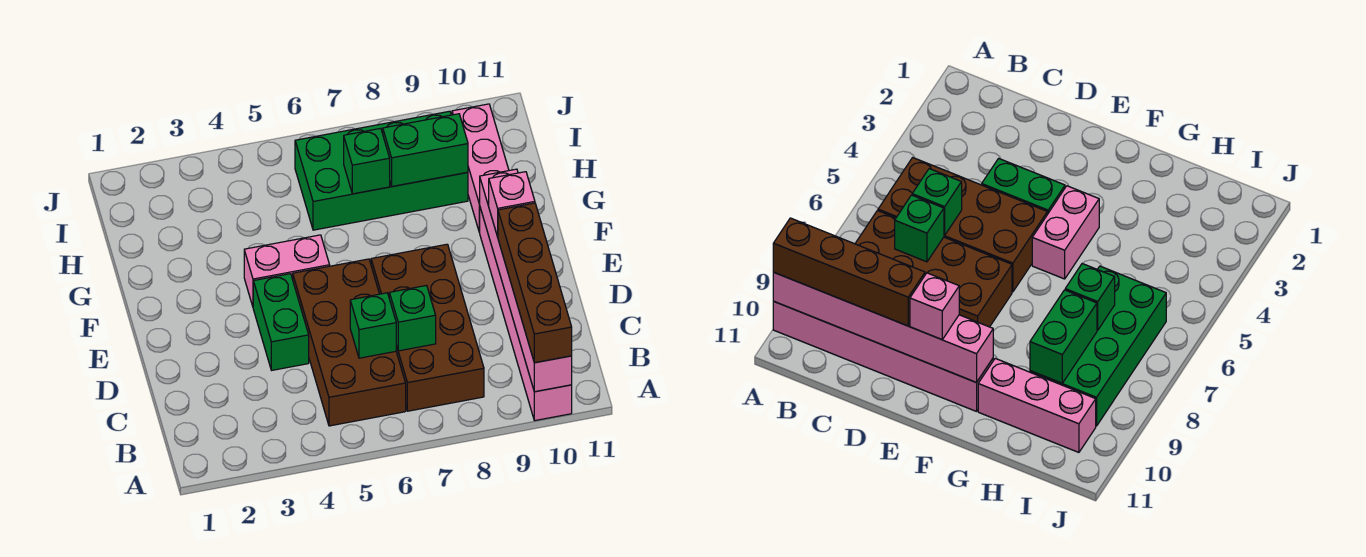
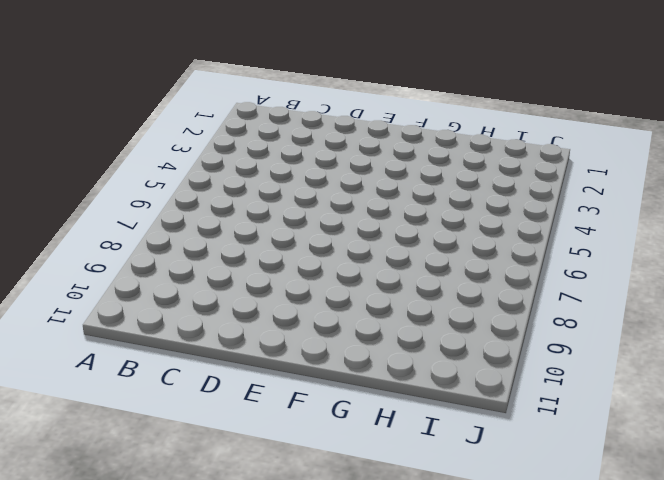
none -> pink brick A10:F10 level 1
none -> brown brick B5:E6 level 1
none -> brown brick B7:E8 level 1

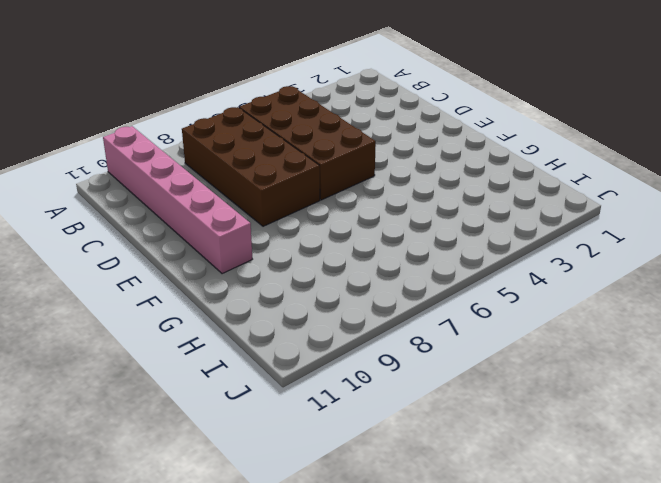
none -> green brick D4:E4 level 1
none -> pink brick F4:F5 level 1
none -> pink brick G10:I10 level 1

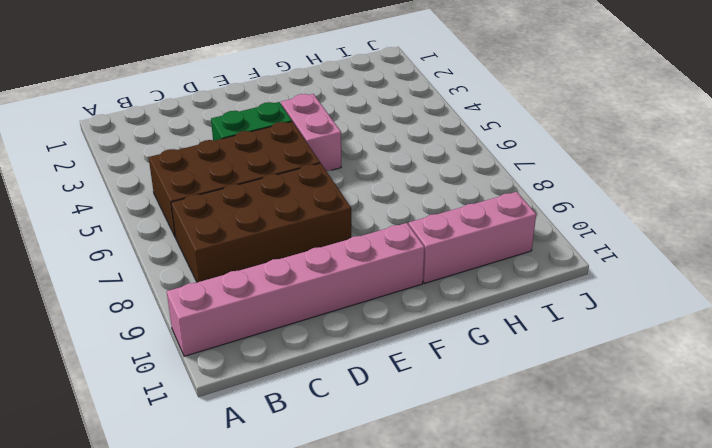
none -> green brick H6:I9 level 1
none -> pink brick A10:F10 level 2
none -> green brick C6 level 2

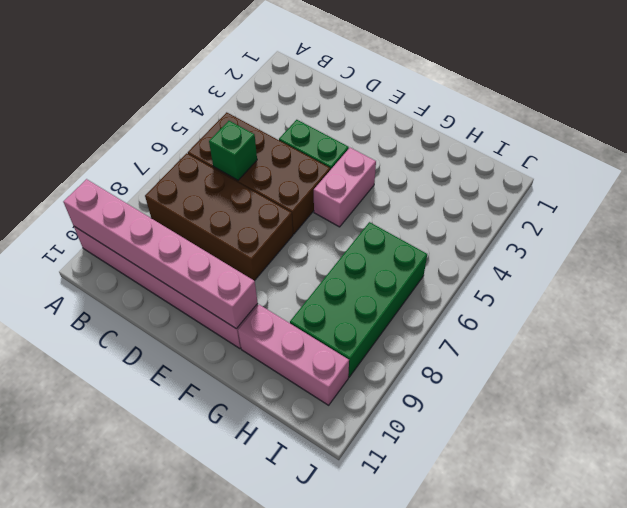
none -> green brick C7 level 2
none -> green brick H7 level 2
none -> green brick H8:H9 level 2

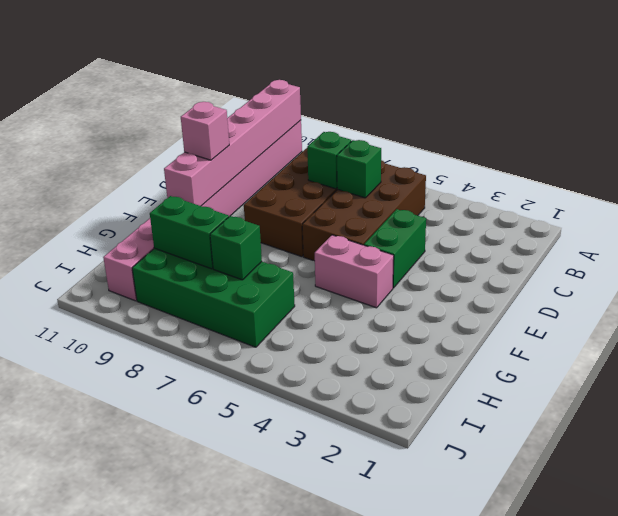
none -> brown brick A10:D10 level 3

